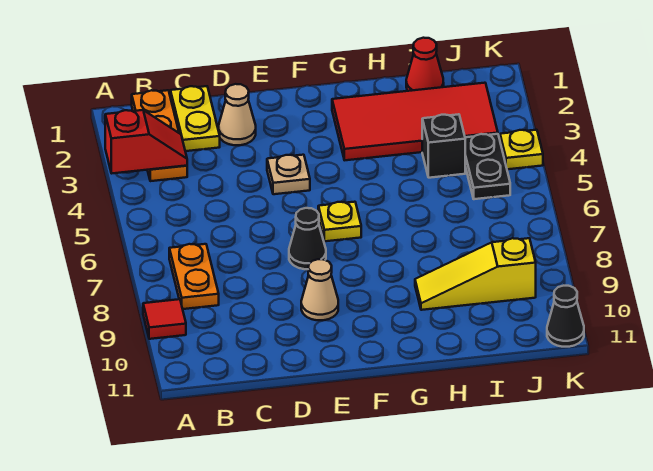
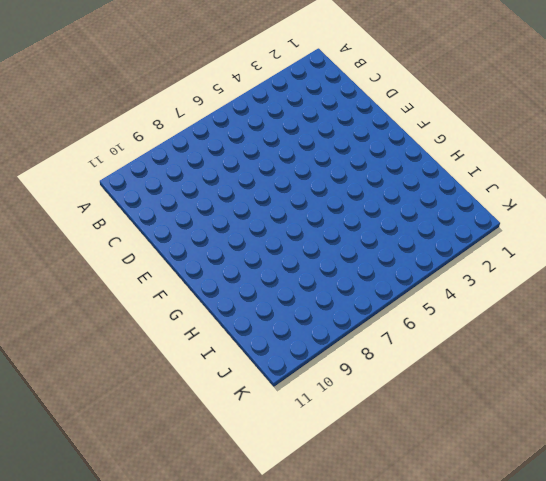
none -> red tile A9 level 1
none -> orange plate B1:B3 level 1
none -> orange plate B7:B8 level 1

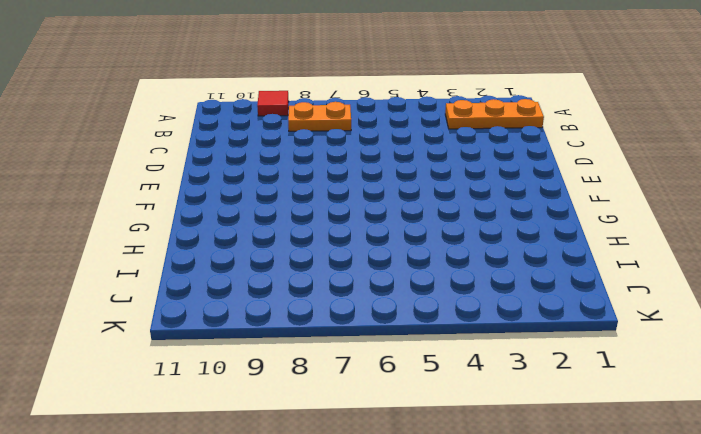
none -> yellow plate C1:C2 level 1
none -> tan cone D2 level 1
none -> tan plate E4 level 1

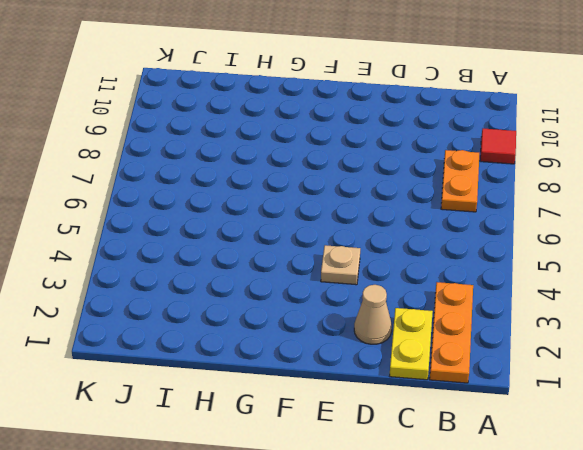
none -> black cone E7 level 1
none -> tan cone E9 level 1
none -> yellow plate F6 level 1

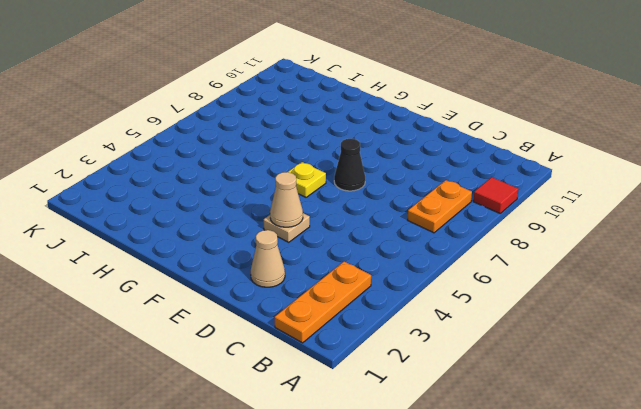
tan cone E4 level 2 -> tan cone E9 level 1
none -> yellow plate C1:C2 level 1
none -> red tile G2:J3 level 1
none -> yellow slope H9:J9 level 1 top J

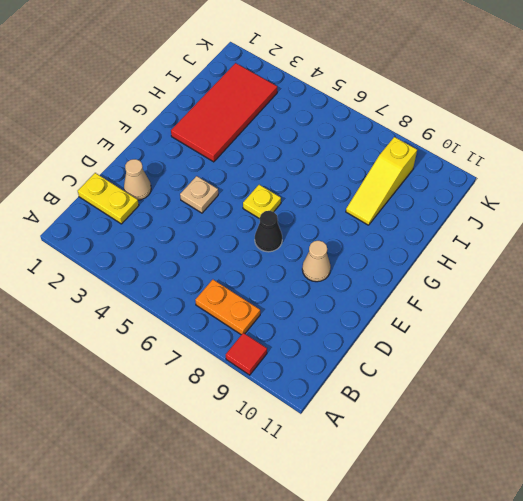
none -> orange plate B1:B3 level 1
none -> red cone I1 level 1
none -> black brick I4 level 1

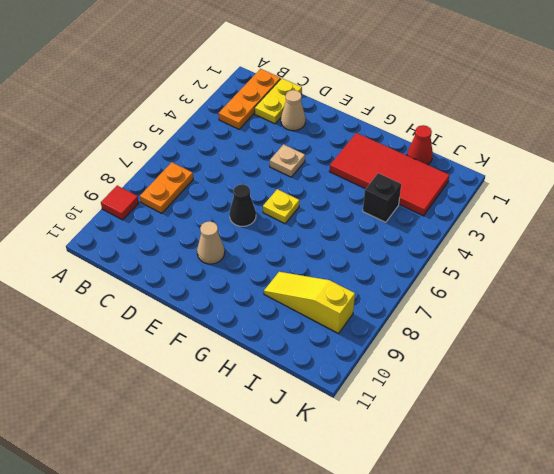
none -> black plate J4:J5 level 1
none -> yellow plate K4 level 1
none -> black cone K11 level 1

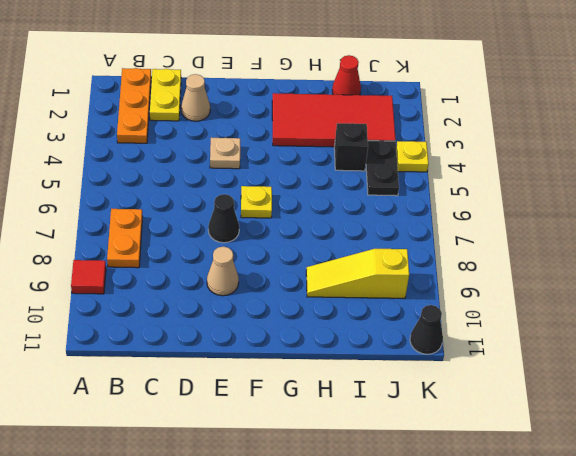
none -> red slope A3:B3 level 2 top A

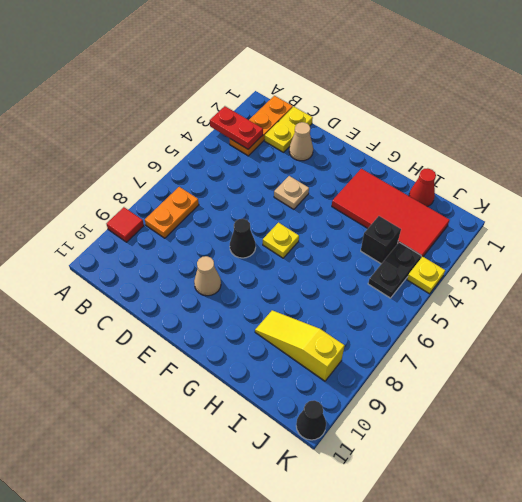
red plate A3:B3 level 2 -> red slope A3:B3 level 2 top A

